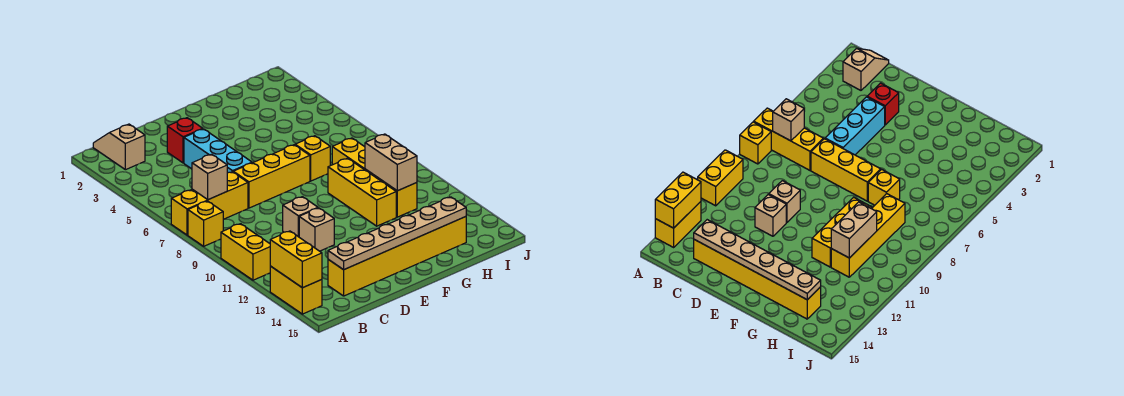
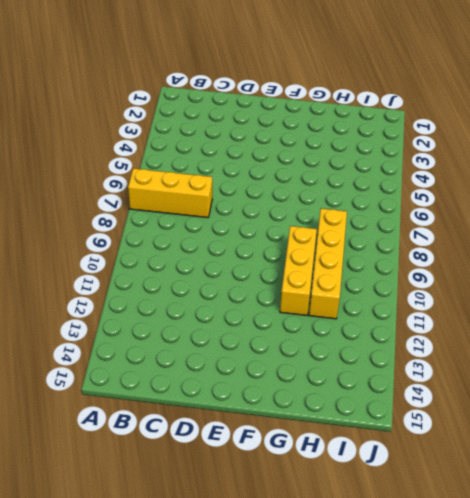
none -> yellow brick A8 level 1
none -> yellow brick A10:A11 level 1
none -> yellow brick A13:A14 level 1

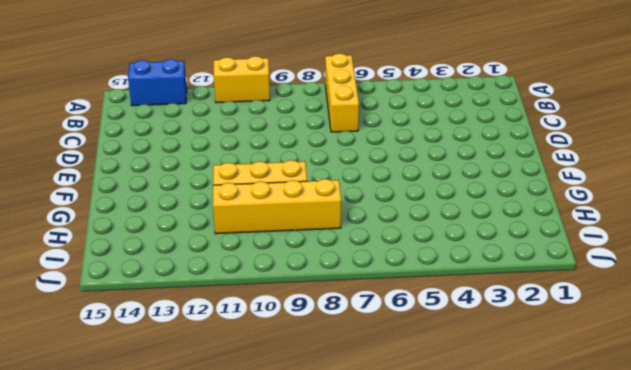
blue brick A13:A14 level 1 -> yellow brick A13:A14 level 1
none -> yellow brick A8 level 1
none -> tan slope B1:B2 level 1 top 2
none -> yellow brick C14:H14 level 1

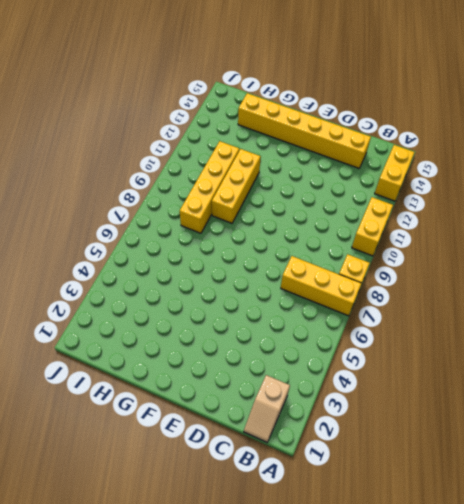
none -> red brick D3 level 1
none -> cyan brick D4:D6 level 1
none -> yellow brick D7:F7 level 1

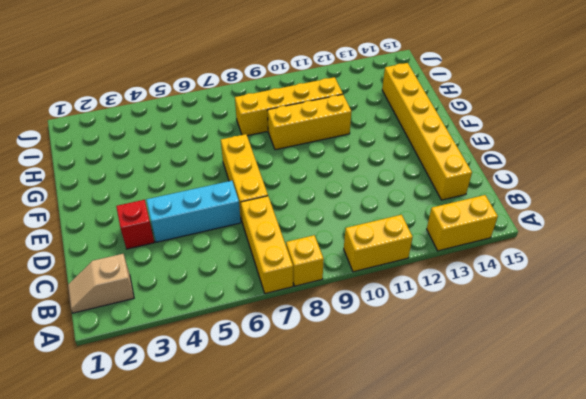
none -> tan brick D10 level 1
none -> tan brick D11 level 1
none -> yellow brick G7 level 1

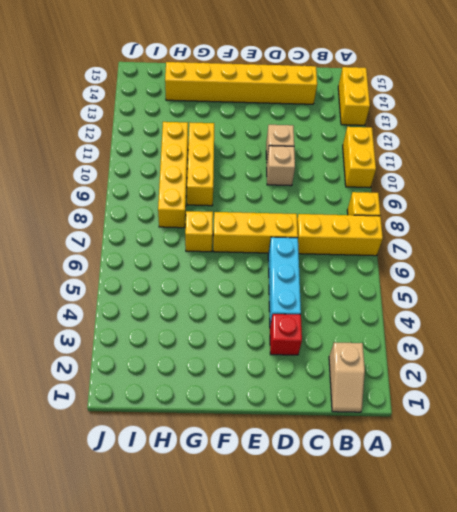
none -> yellow brick A13:A14 level 2
none -> tan brick B7 level 2
none -> tan plate C14:H14 level 2

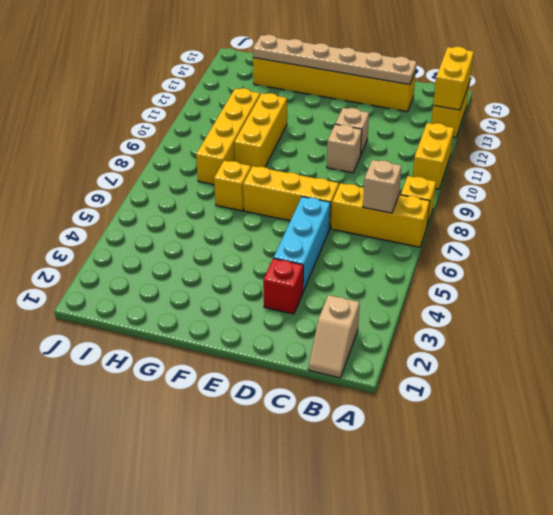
none -> tan brick H10:H11 level 2

